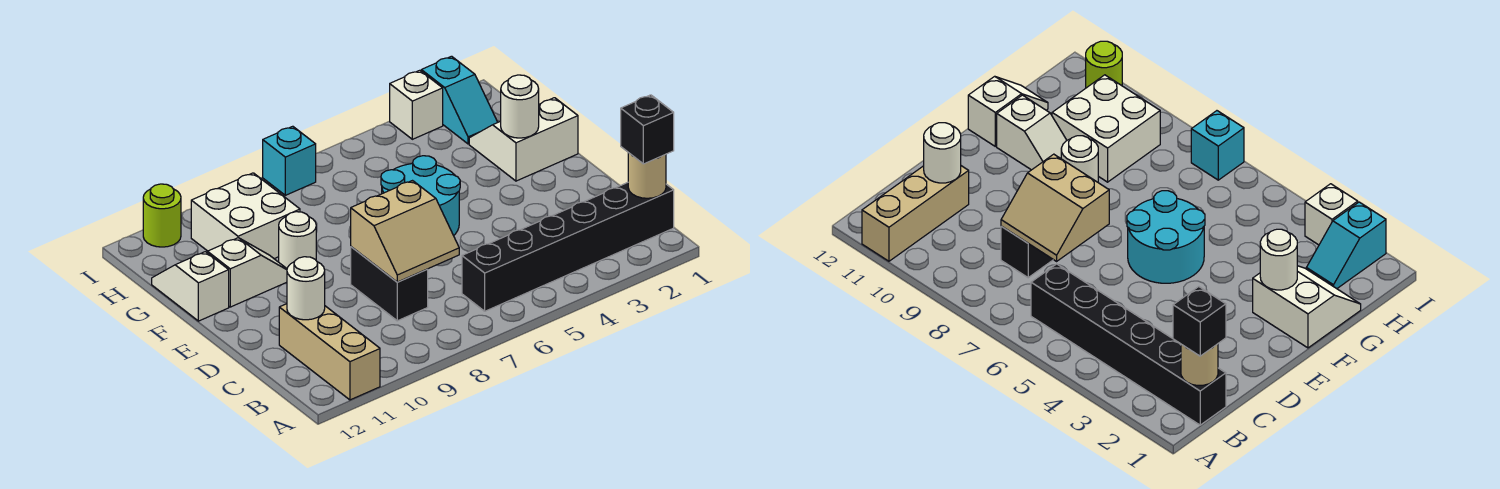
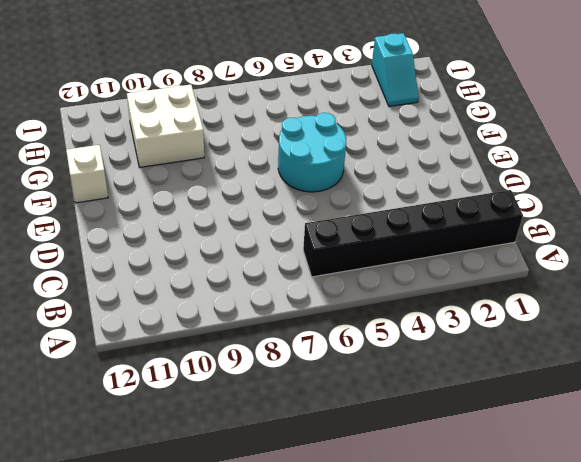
none -> tan brick A11:C11 level 1
none -> black brick C8:D8 level 1
none -> white slope F1:G2 level 1 top F

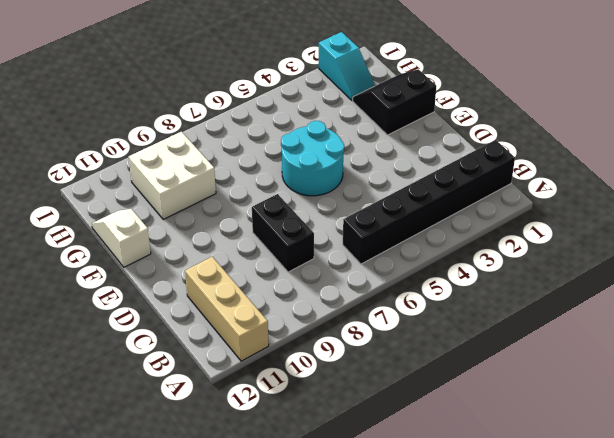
black slope F1:G2 level 1 top F -> white slope F1:G2 level 1 top F
none -> white round brick F9 level 1
none -> white slope F10:F11 level 1 top 11
none -> white brick I3 level 1

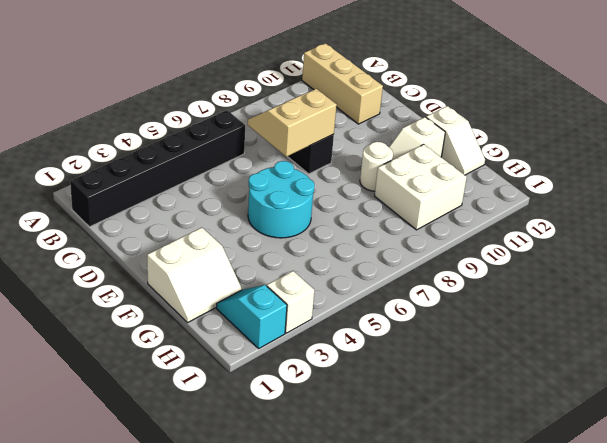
none -> cyan brick I7 level 1
none -> lime round brick I11 level 1
none -> tan round brick B1 level 2

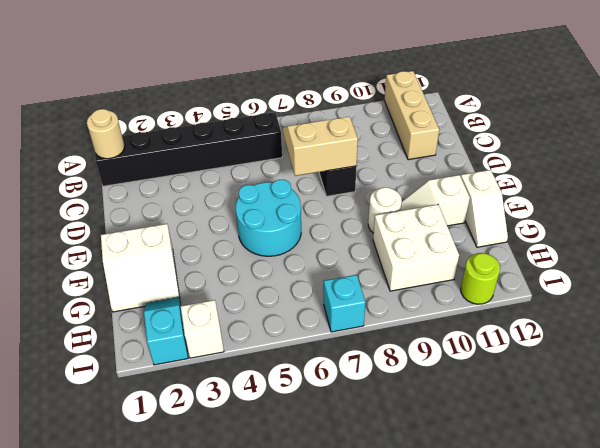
none -> white round brick C11 level 2
none -> white round brick F2 level 2
none -> black brick B1 level 3

